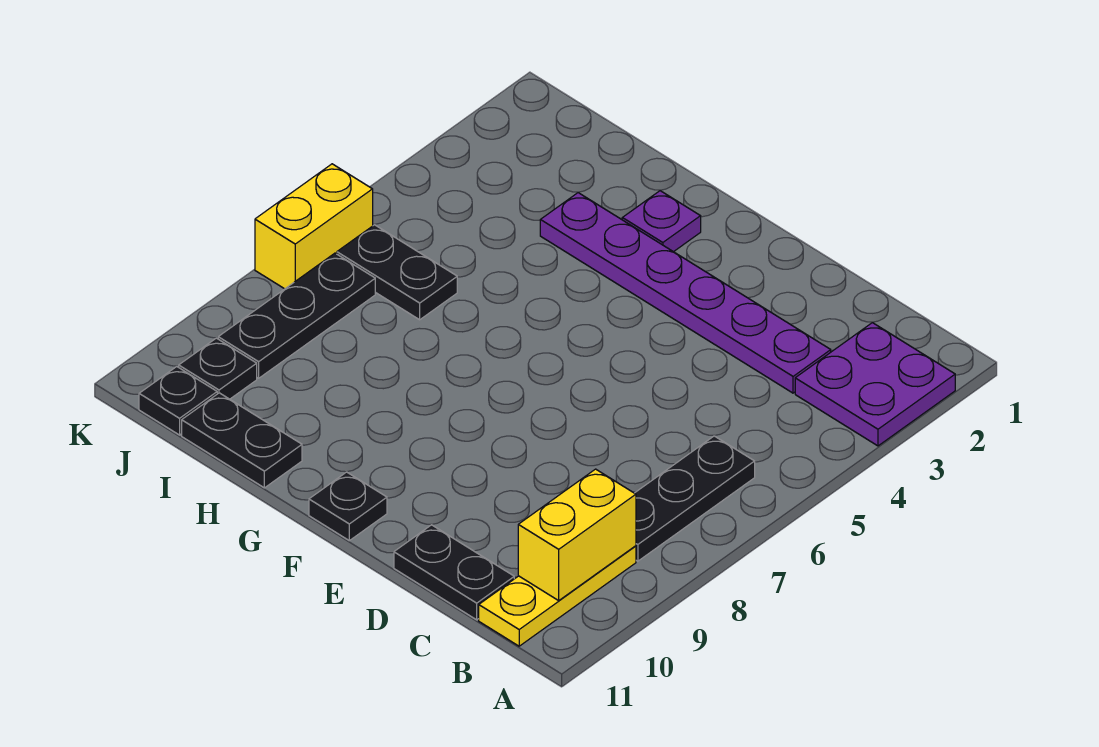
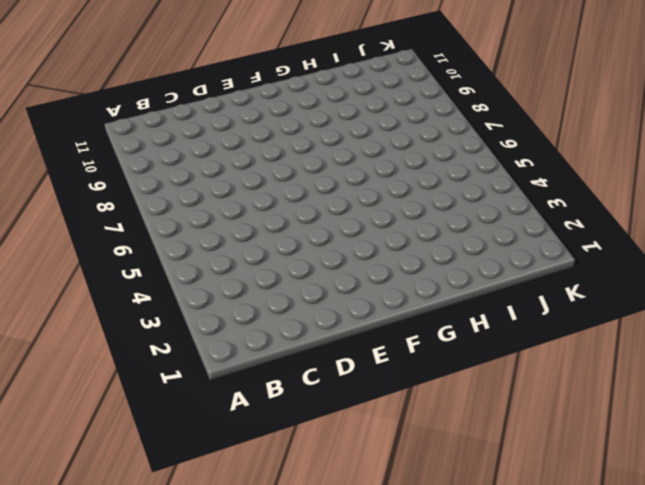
none -> purple plate A2:B3 level 1
none -> black plate B6:B8 level 1
none -> yellow plate B9:B11 level 1

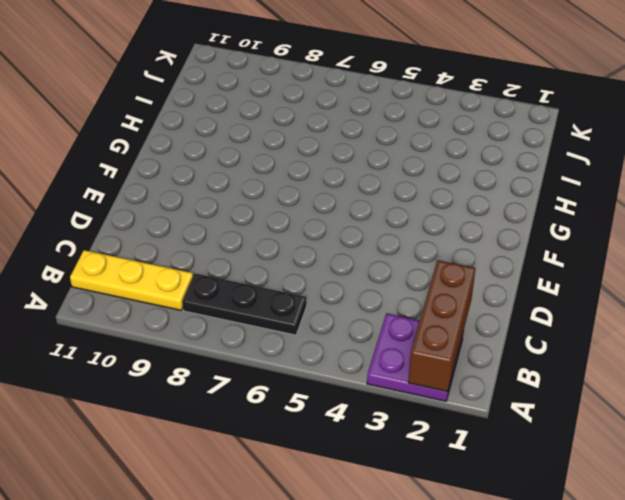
brown brick A2:C2 level 2 -> none
none -> purple plate C3:H3 level 1
none -> black plate C11:D11 level 1
none -> black plate F11 level 1

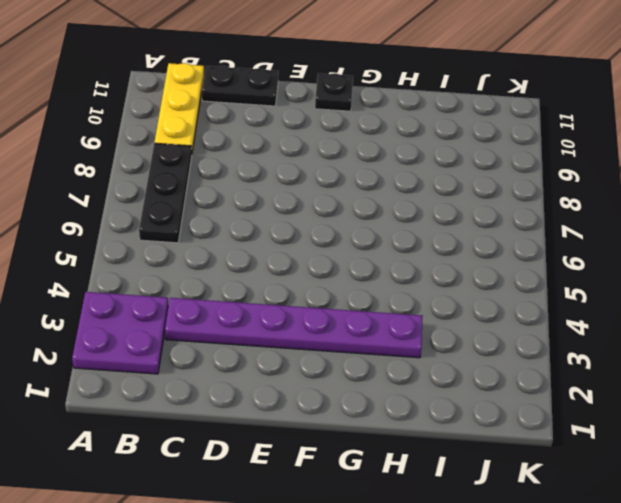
none -> purple plate G2 level 1
none -> black plate H11:I11 level 1
none -> black plate I6:J6 level 1

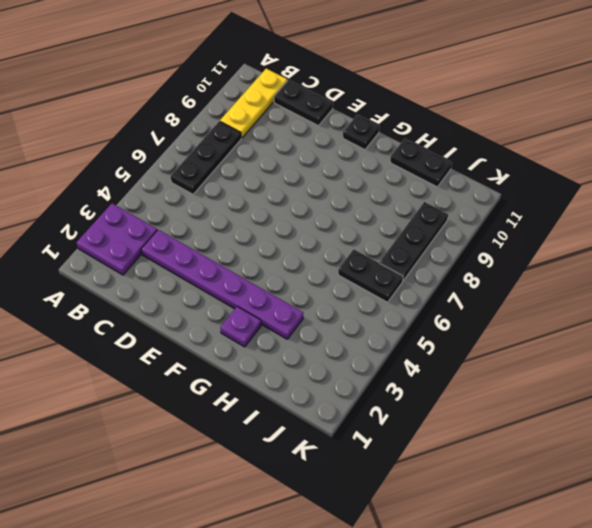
none -> black plate J10 level 1
none -> black plate J11 level 1
none -> yellow brick K6:K7 level 1

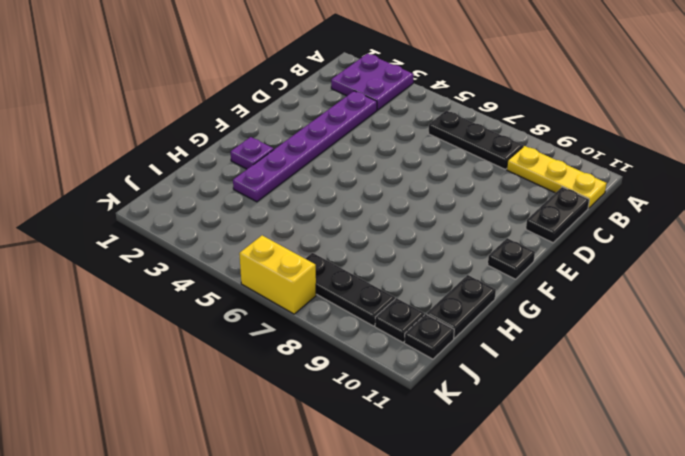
none -> black plate I6:J6 level 1
none -> yellow brick B9:B10 level 2

